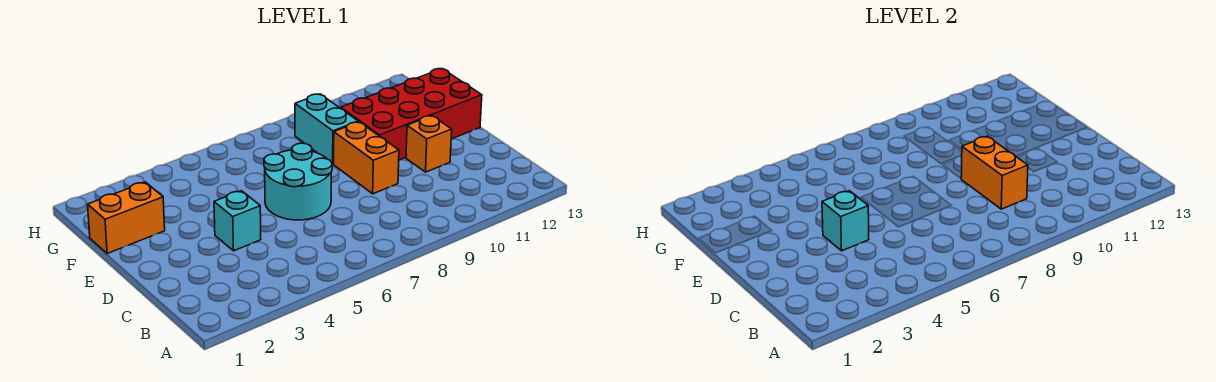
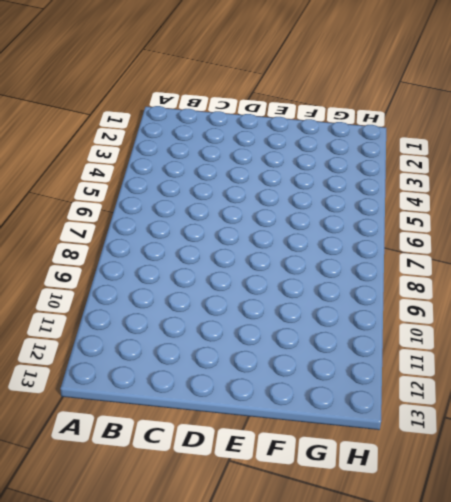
none -> cyan brick D4 level 1
none -> cyan round brick D6:E7 level 1

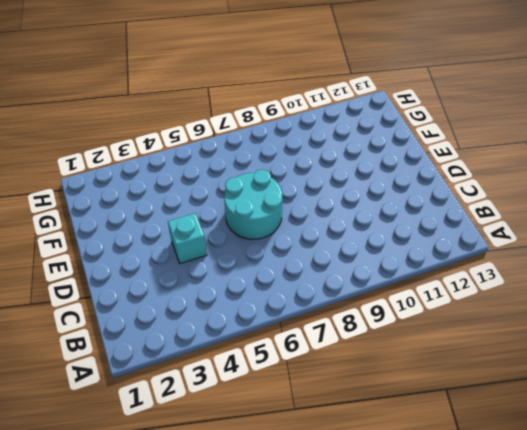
none -> orange brick D9:E9 level 1
none -> orange brick D11 level 1

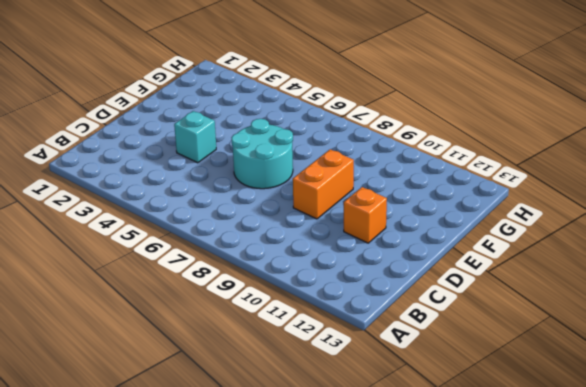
none -> red brick E10:F13 level 1
none -> orange brick F1:F2 level 1

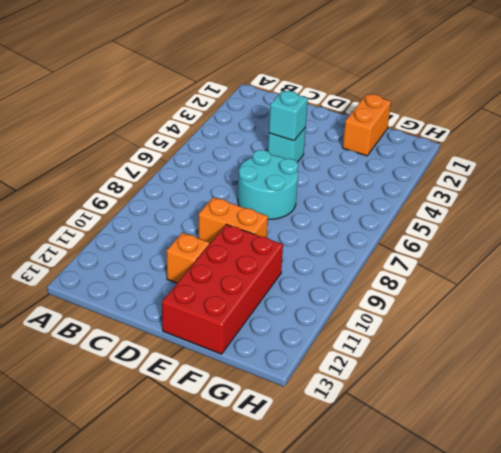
none -> cyan brick F9:G9 level 1
none -> orange brick C9:D9 level 2

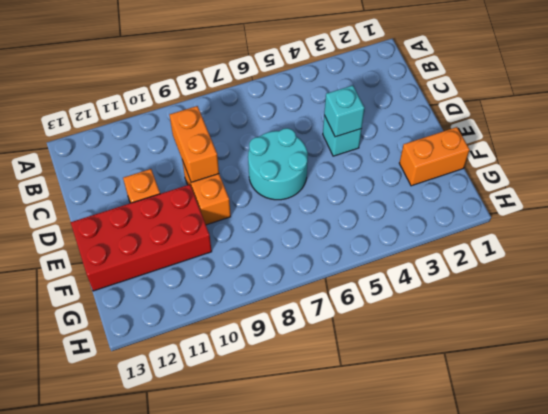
none -> cyan brick F9:G9 level 1

